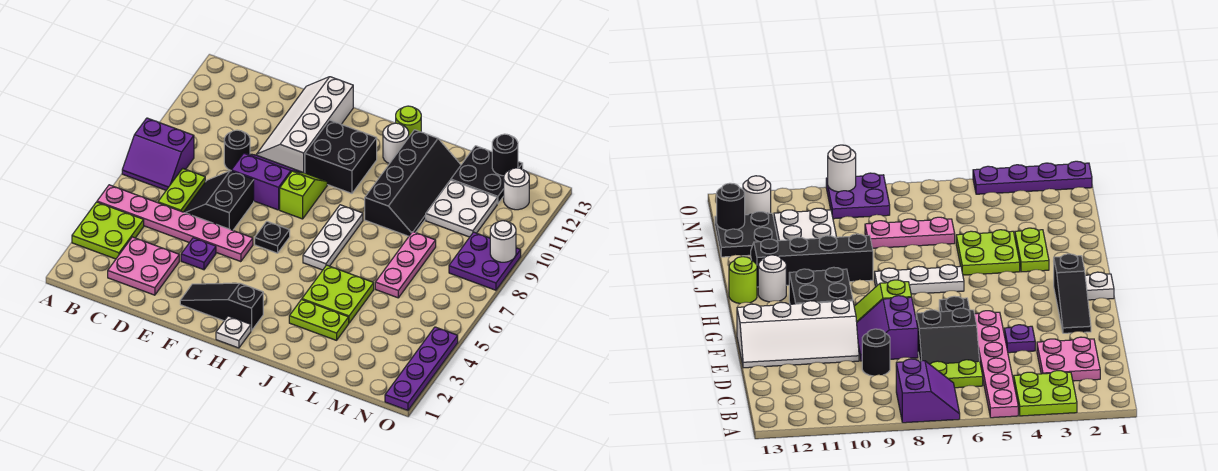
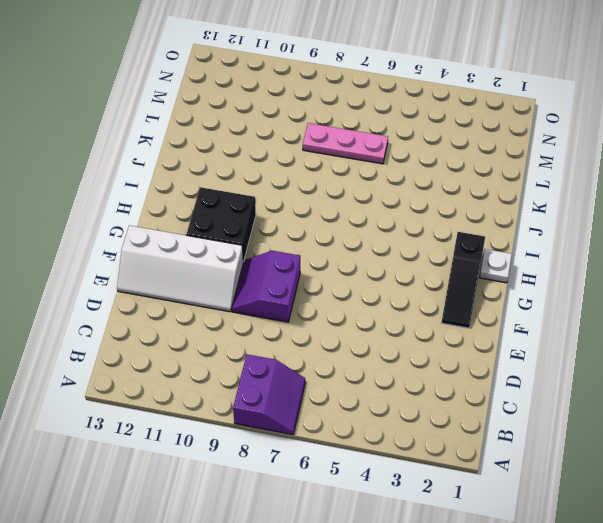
none -> lime plate A3:B4 level 1
none -> pink plate A5:F5 level 1
none -> pink plate C2:D3 level 1

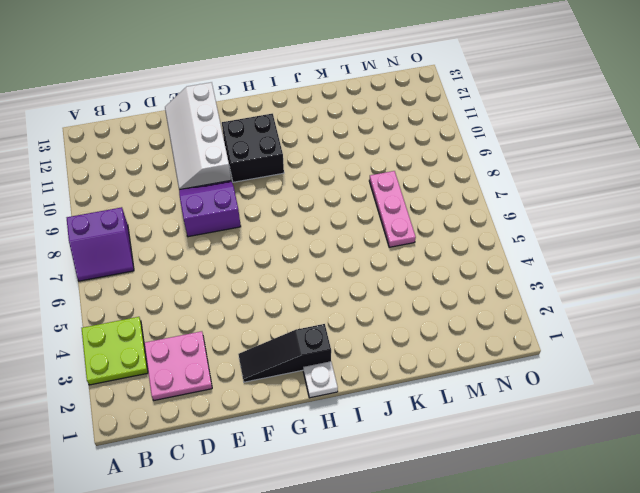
none -> pink plate A5:F5 level 1
none -> lime plate C6:C7 level 1
none -> black slope D6:E7 level 1 top E

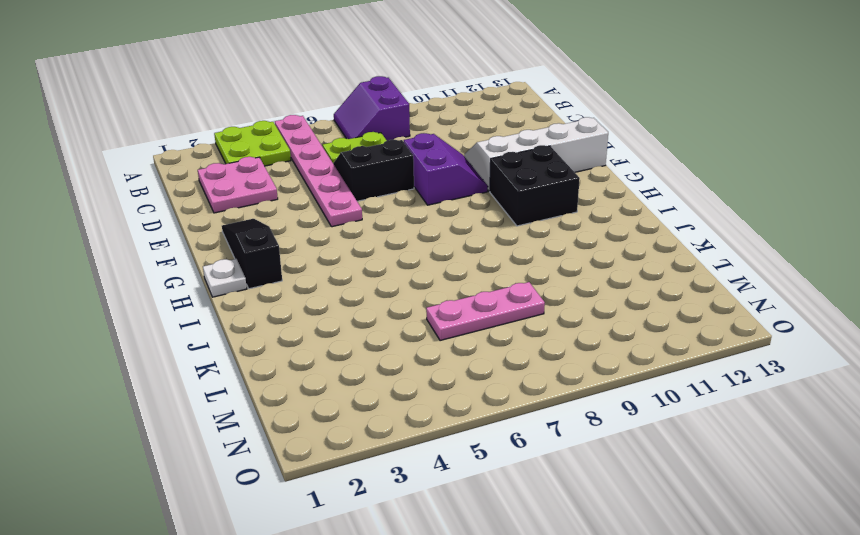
none -> black round brick D9 level 1
none -> purple plate E4 level 1
none -> black plate G6 level 1

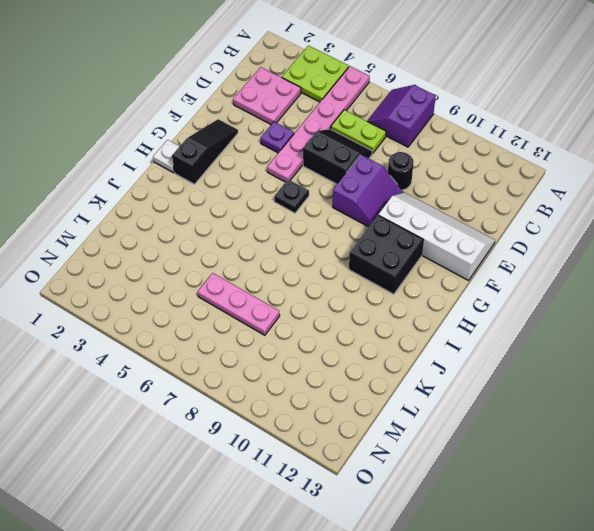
none -> lime slope G8:G9 level 1 top 8
none -> white plate I6:I8 level 1
none -> white round brick I12 level 1

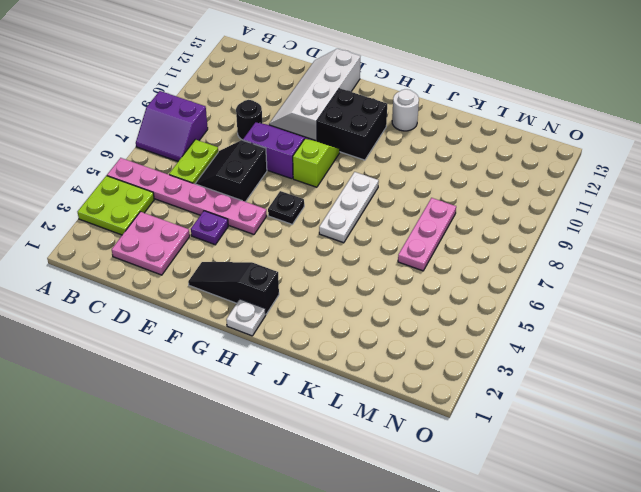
none -> lime round brick I13 level 1
none -> lime plate J3:K3 level 1
none -> lime plate J4:K5 level 1

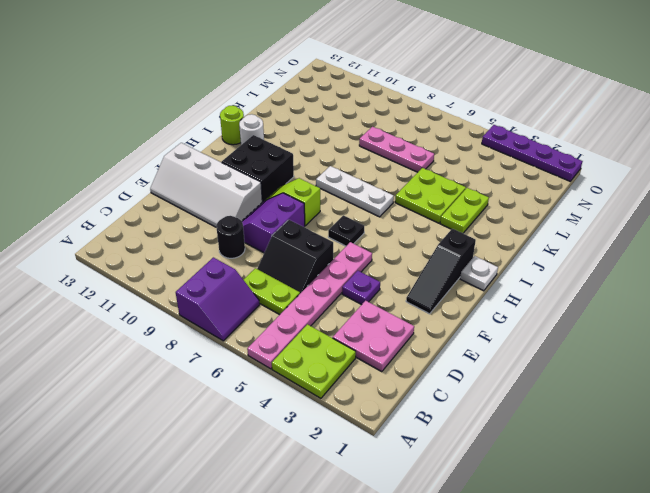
none -> black slope J9:K12 level 1 top J
none -> white plate L10:M11 level 1
none -> black plate L12:M13 level 1

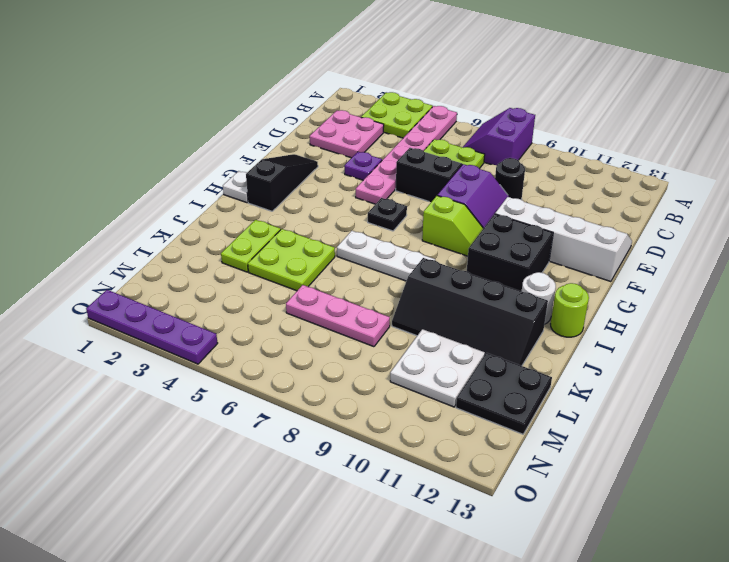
none -> purple plate N8:O9 level 1
none -> white round brick N12 level 1
none -> black round brick M13 level 2

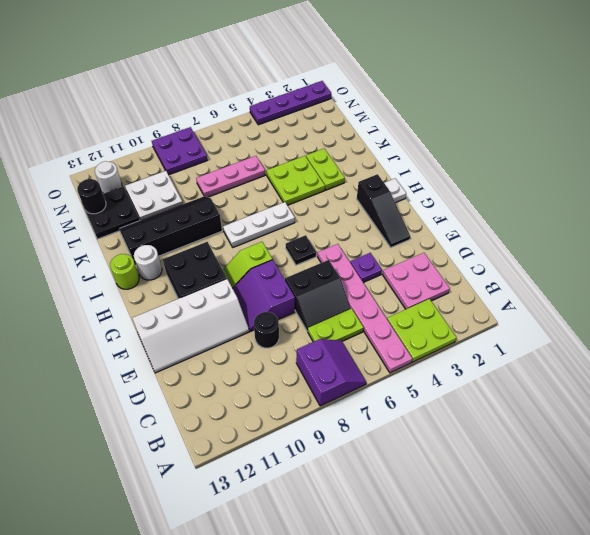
none -> white round brick O9 level 2

